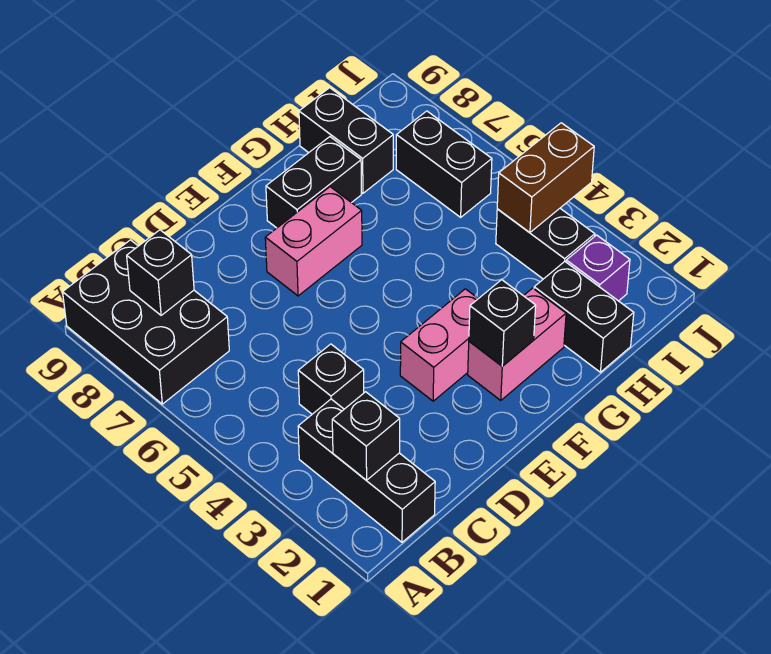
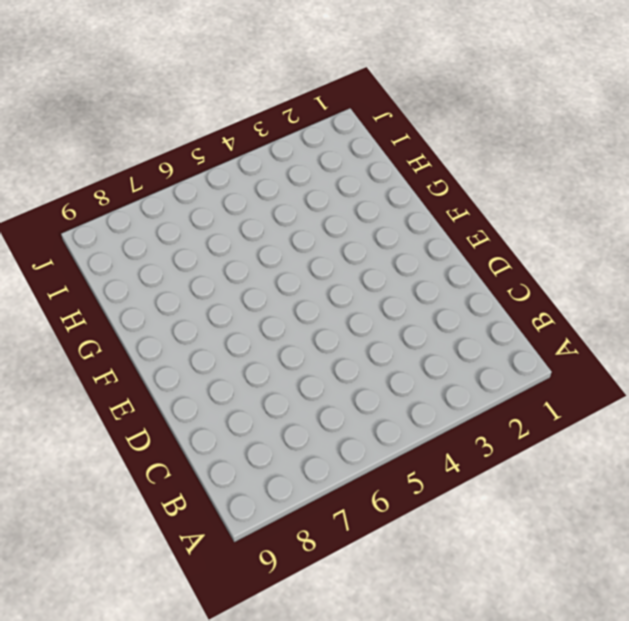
none -> black brick A7:B9 level 1
none -> black brick B1:B3 level 1
none -> black brick C4 level 1

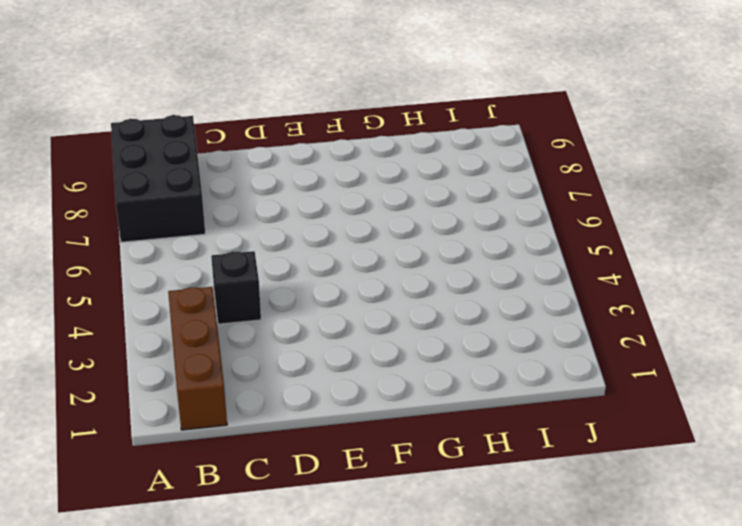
brown brick B1:B3 level 1 -> black brick B1:B3 level 1
none -> pink brick E3:F3 level 1
none -> pink brick E7:F7 level 1
none -> pink brick F2:G2 level 1

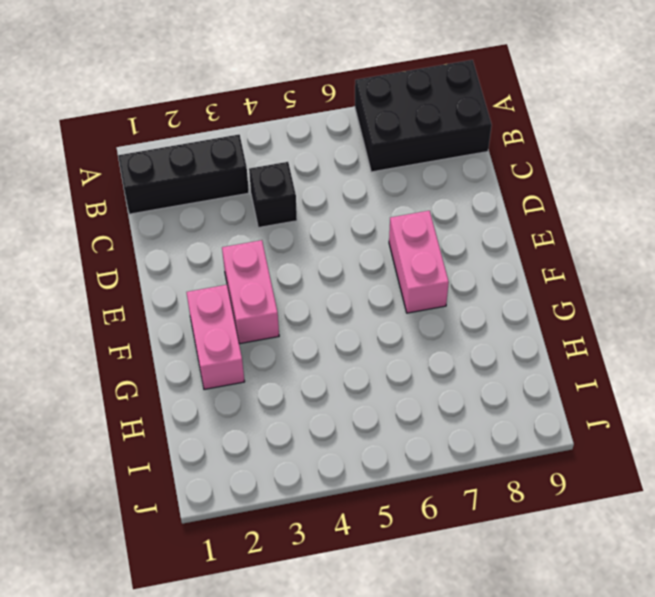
none -> black brick F8:G8 level 1
none -> black brick H1:H2 level 1
none -> black brick H8:H9 level 1

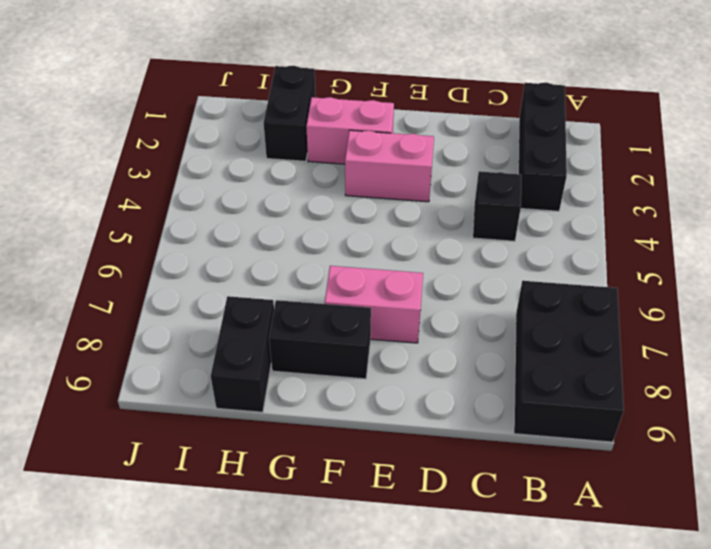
none -> purple brick I2 level 1
none -> black brick I3:I4 level 1
none -> black brick I6:I7 level 1

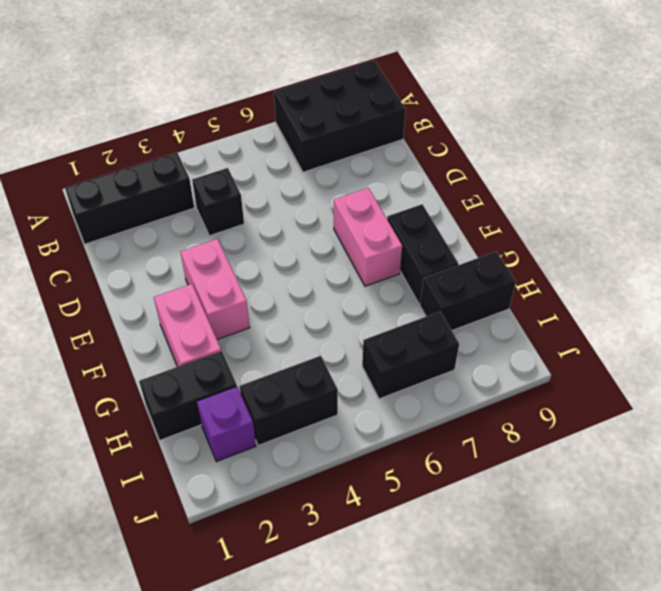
none -> black brick B2 level 2
none -> black brick B8 level 2
none -> black brick F2 level 2

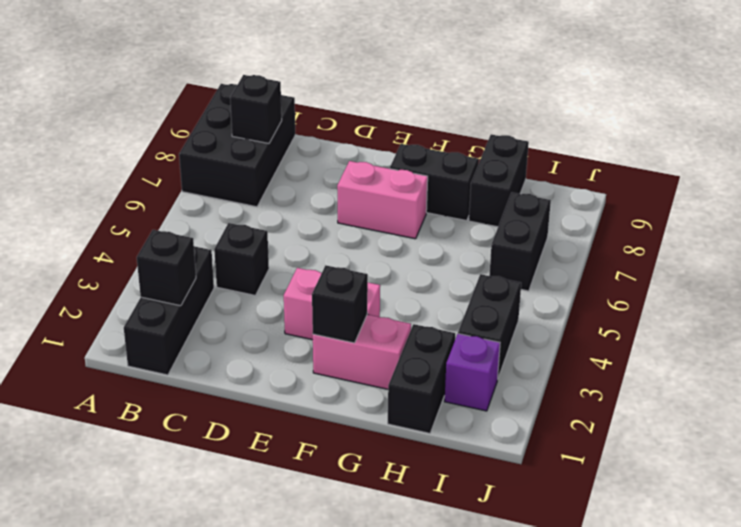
none -> brown brick I4:J4 level 2

